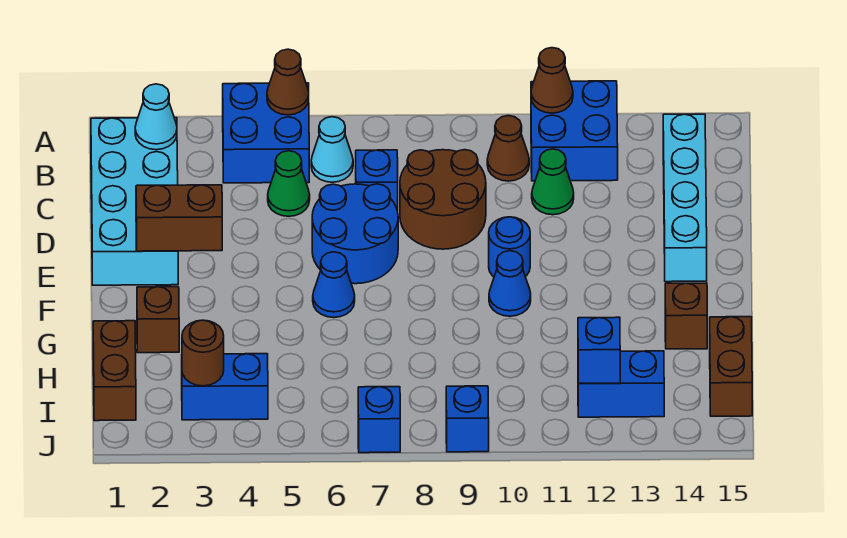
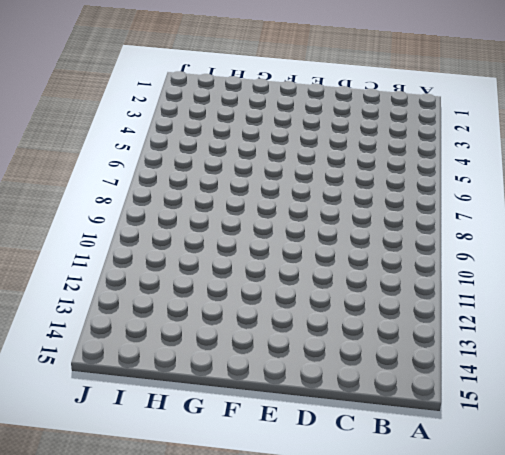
none -> blue brick A4:B5 level 1
none -> blue brick A11:B12 level 1
none -> cyan brick B1:E2 level 1

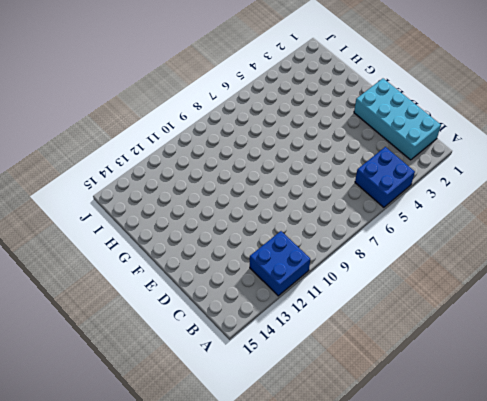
none -> cyan cone B6 level 1
none -> brown cone B10 level 1
none -> cyan brick B14:E14 level 1

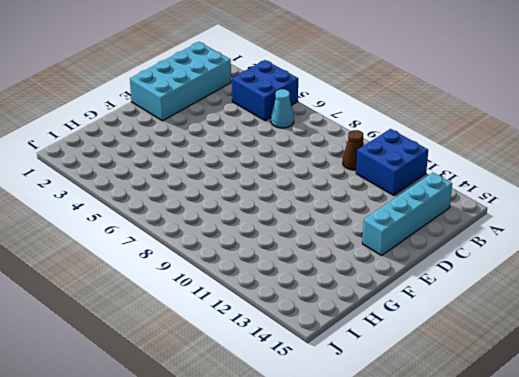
none -> green cone C5 level 1
none -> blue brick C7 level 1
none -> brown round brick C8:D9 level 1

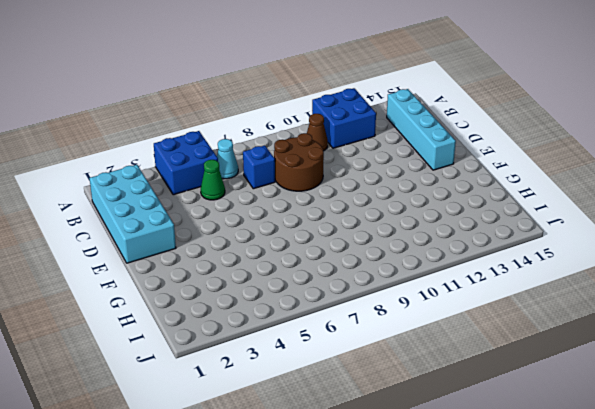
none -> green cone C11 level 1
none -> blue round brick D6:E7 level 1
none -> blue round brick E10 level 1

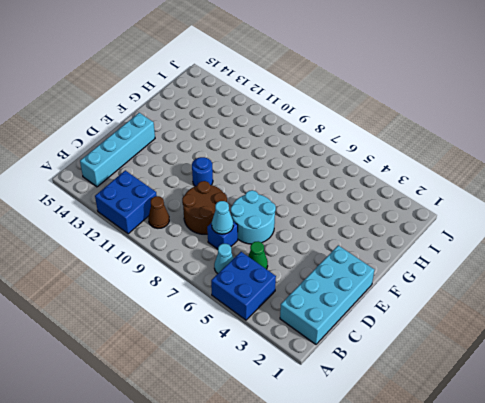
cyan cone C7 level 2 -> cyan cone B2 level 2
cyan round brick D6:E7 level 1 -> blue round brick D6:E7 level 1
none -> green cone C11 level 1
none -> blue cone F6 level 1
none -> blue cone F10 level 1

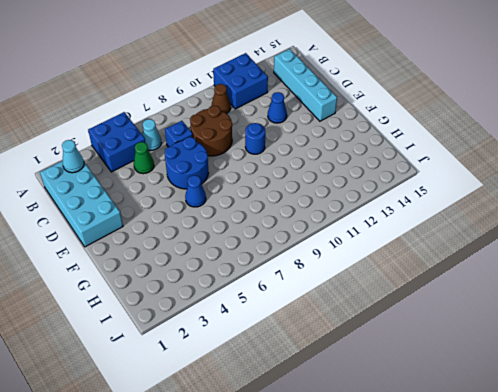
blue cone D12 level 1 -> blue cone F10 level 1
none -> green cone C11 level 1
none -> brown brick G2 level 1
none -> brown brick G14 level 1

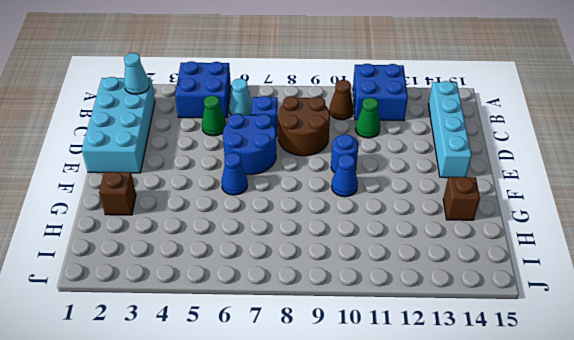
none -> brown brick H1:I1 level 1
none -> brown brick H15:I15 level 1
none -> blue brick I3:I4 level 1

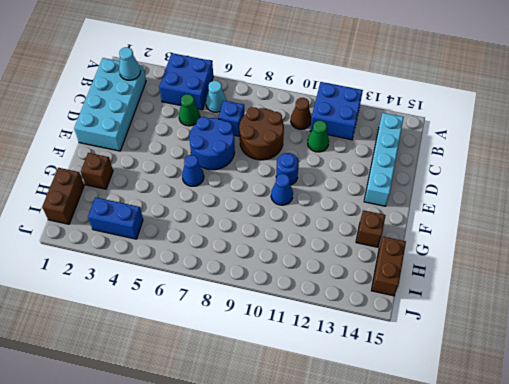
none -> blue brick I12:I13 level 1
none -> blue brick J7 level 1
none -> blue brick J9 level 1

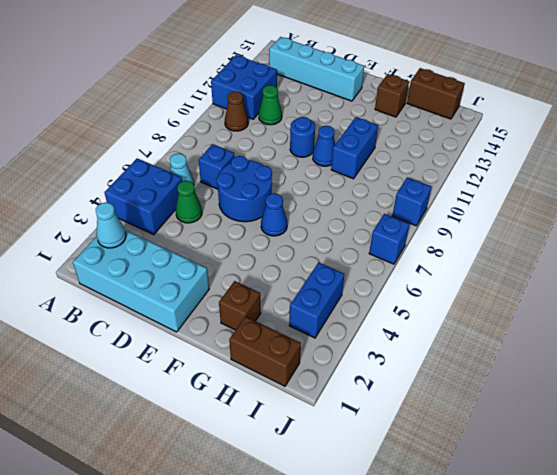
blue brick G10:G11 level 1 -> blue brick I12:I13 level 1
none -> brown round brick C8:D9 level 1
none -> brown cone A5 level 2
none -> brown cone A11 level 2

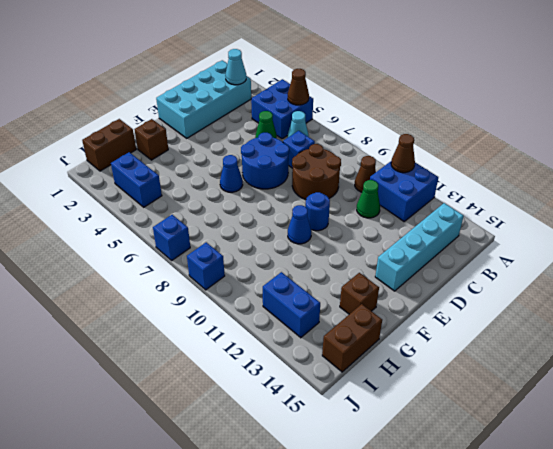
none -> brown brick E2:E3 level 2
none -> brown round brick I3 level 2
none -> blue brick I12 level 2

